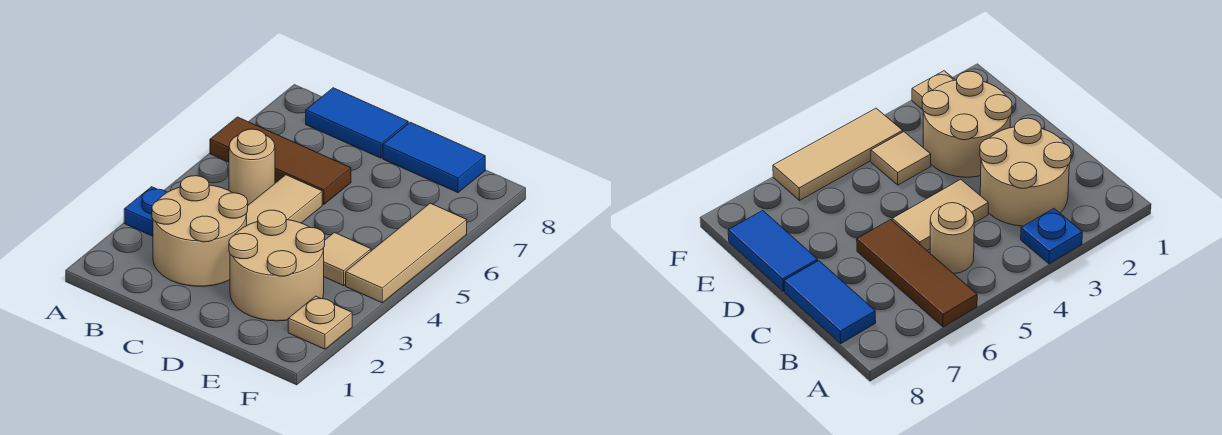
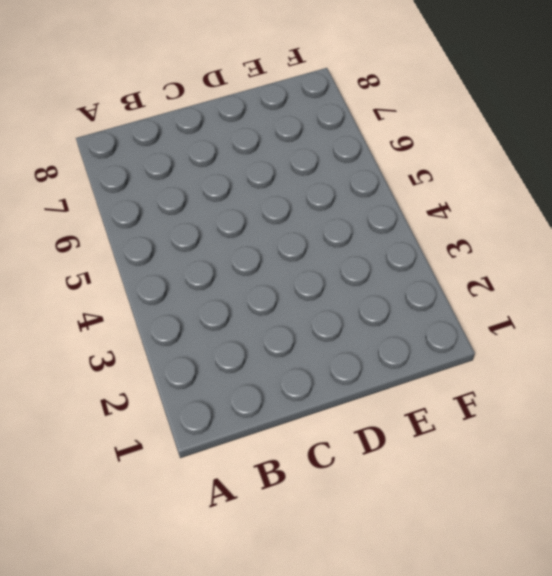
none -> blue plate A3 level 1
none -> brown tile A6:C6 level 1

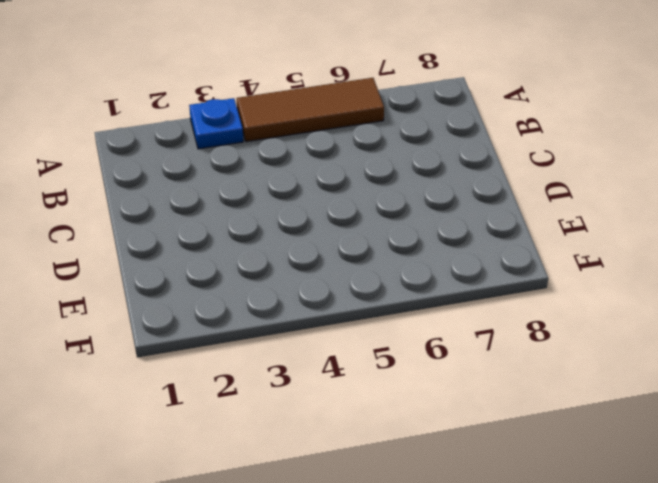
brown tile A4:A6 level 1 -> brown tile A6:C6 level 1
none -> tan round brick B2:C3 level 1
none -> tan round brick B5 level 1

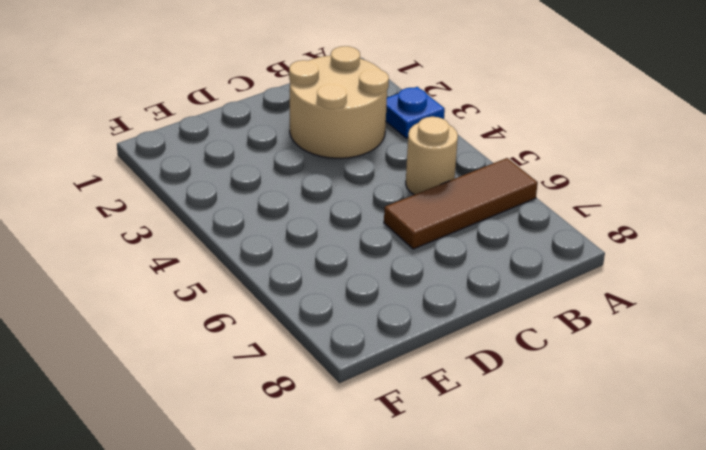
none -> blue tile B8:C8 level 1
none -> tan tile C4:C5 level 1

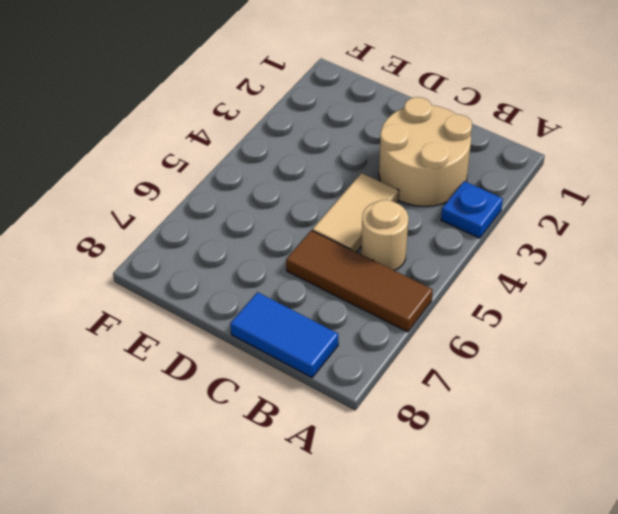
none -> tan round brick D2:E3 level 1
none -> blue tile D8:E8 level 1

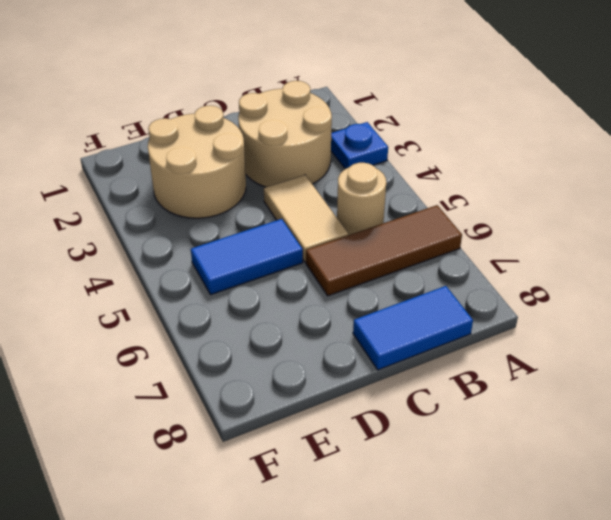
blue tile D5:E5 level 1 -> blue tile D8:E8 level 1
none -> tan tile E4 level 1
none -> tan plate F2 level 1

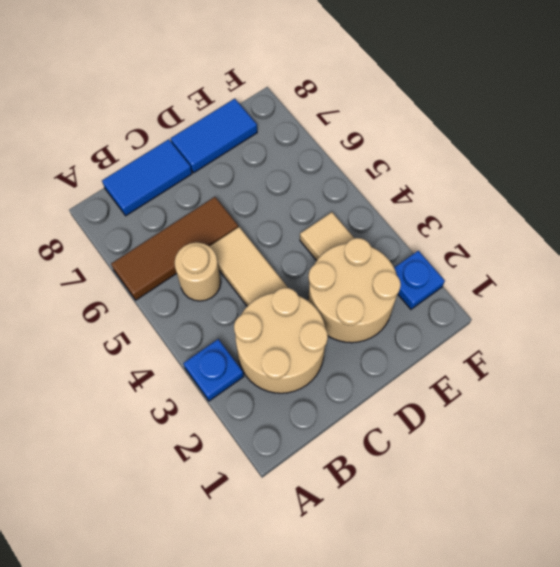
blue plate F2 level 1 -> tan plate F2 level 1
none -> tan tile F4:F6 level 1

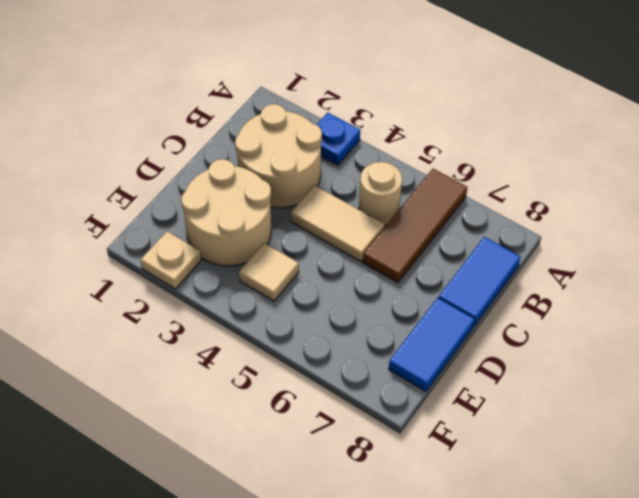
none -> tan tile F4:F6 level 1

